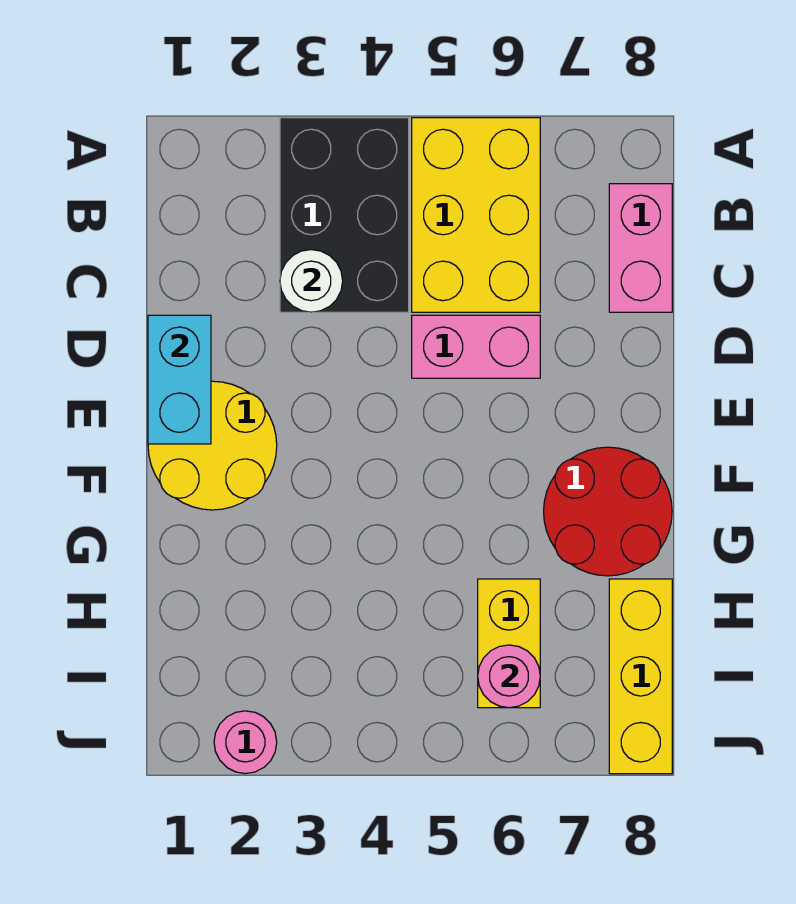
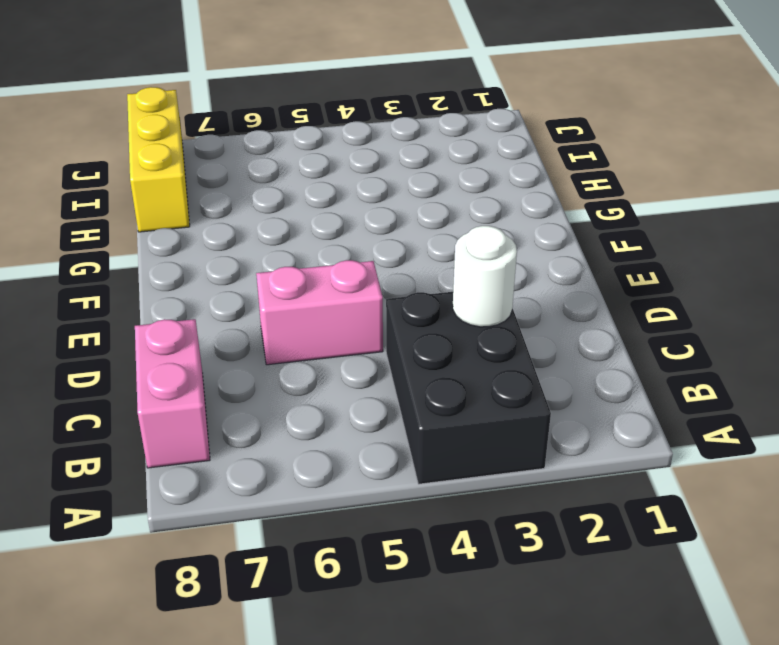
none -> yellow brick A5:C6 level 1
none -> yellow round brick E1:F2 level 1
none -> red round brick F7:G8 level 1

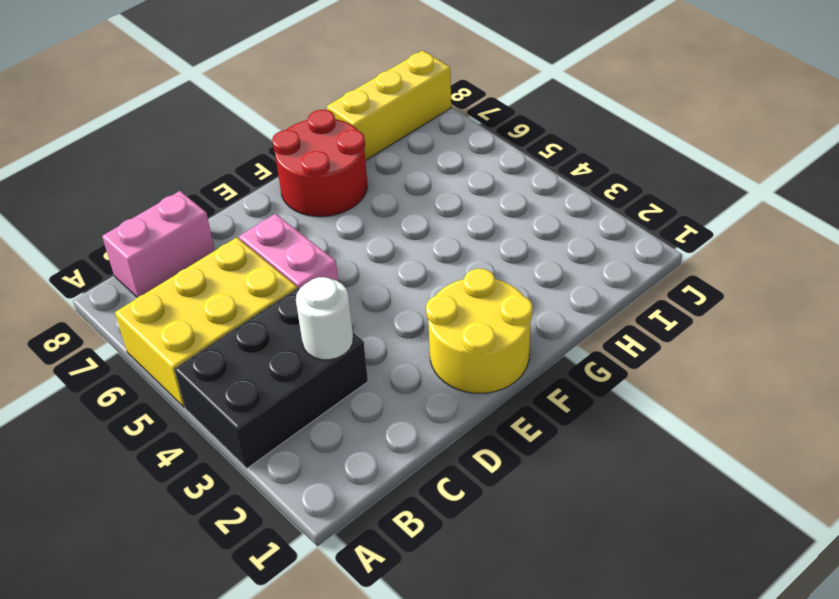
none -> yellow brick H6:I6 level 1
none -> pink round brick J2 level 1
none -> cyan brick D1:E1 level 2

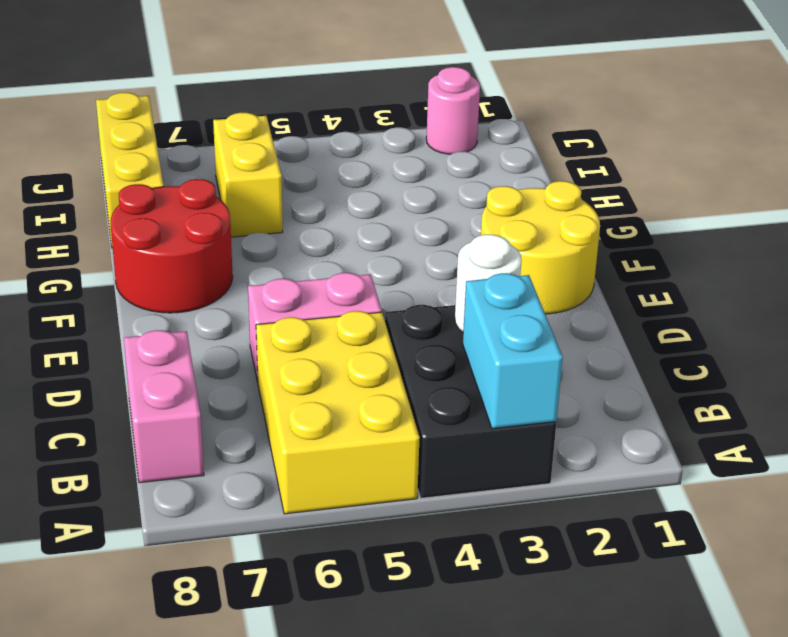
cyan brick A3:B3 level 2 -> cyan brick D1:E1 level 2
none -> pink round brick I6 level 2

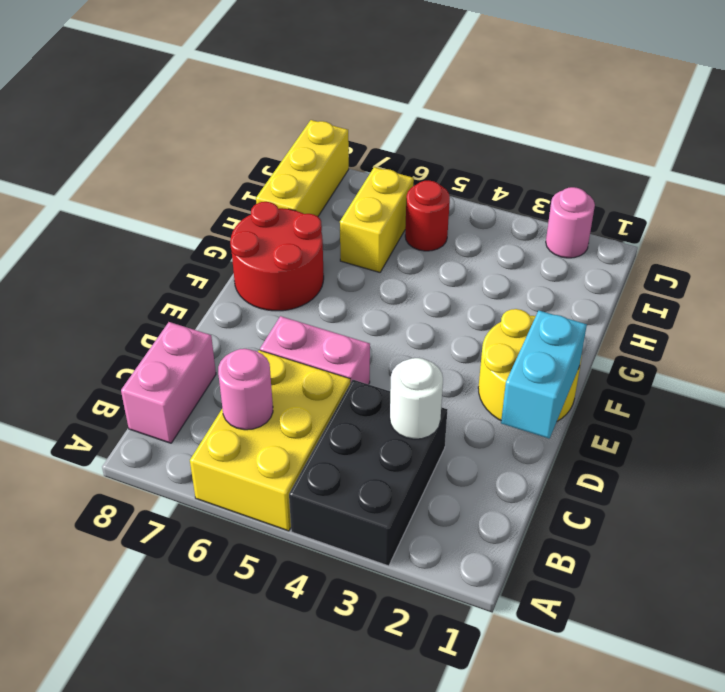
pink round brick B6 level 2 -> pink round brick I6 level 2
red round brick I5 level 1 -> none

